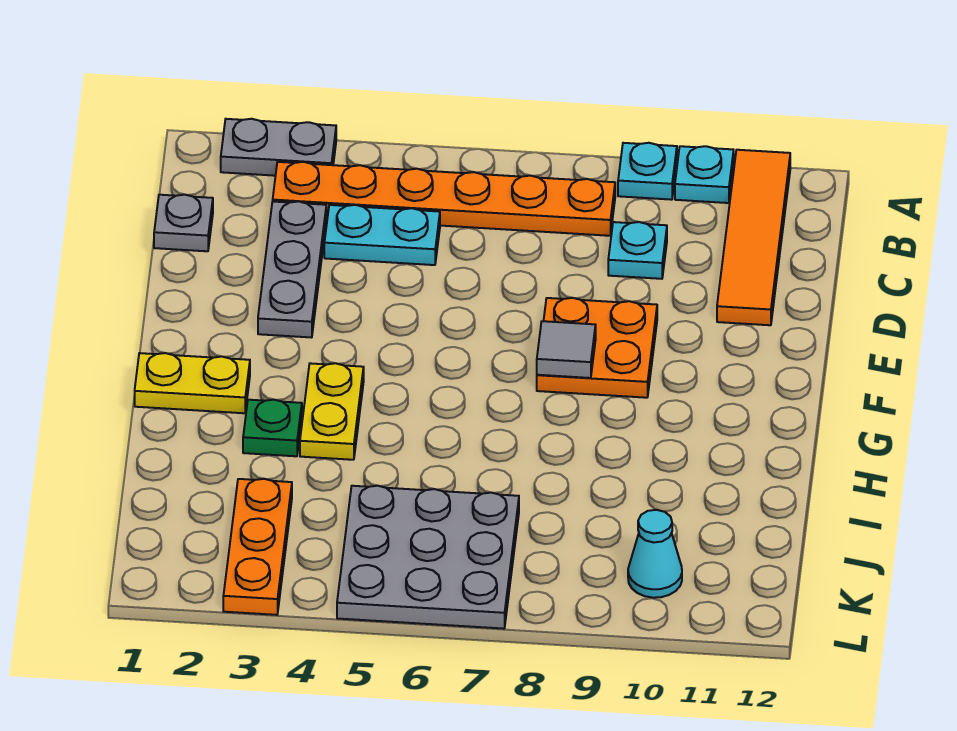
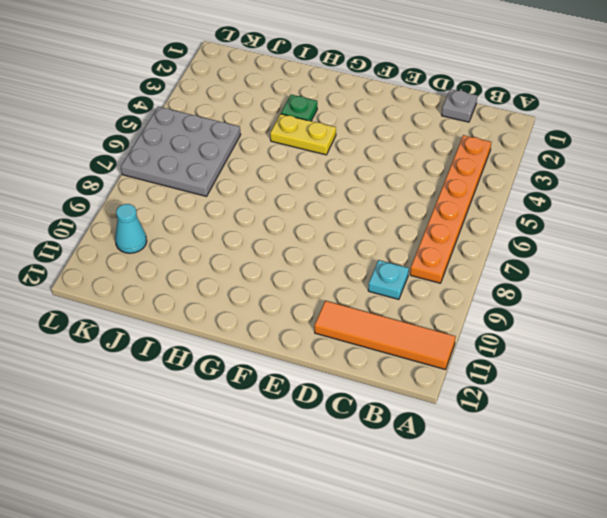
none -> grey plate A2:A3 level 1
none -> cyan plate A9 level 1
none -> cyan plate A10 level 1

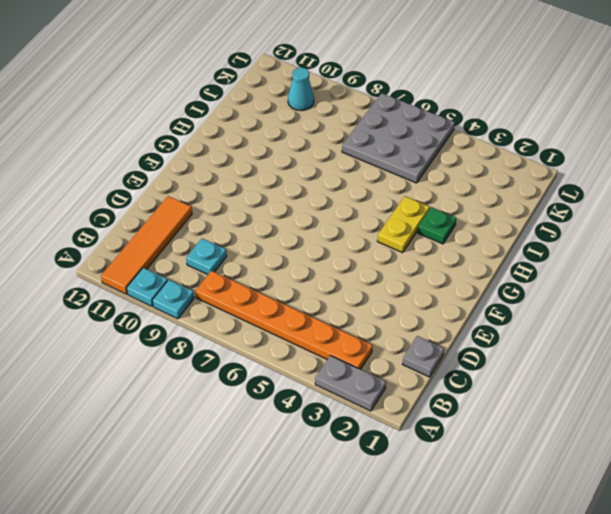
none -> grey plate C3:E3 level 1
none -> cyan plate C4:C5 level 1
none -> orange plate E8:F9 level 1

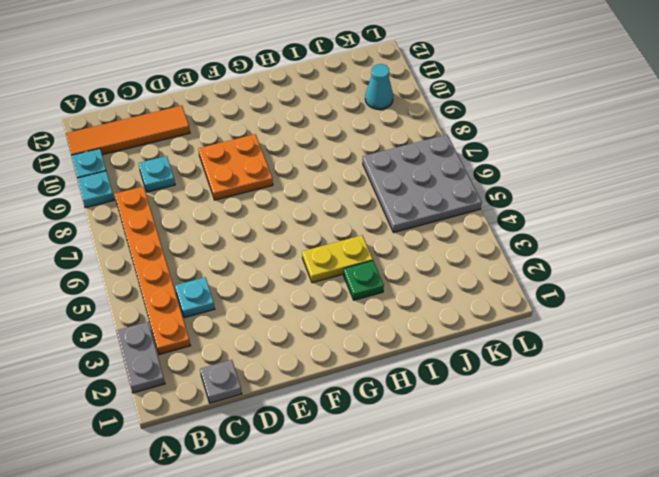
cyan plate C4 level 1 -> cyan plate C4:C5 level 1
none -> grey plate C3:E3 level 1
none -> yellow plate G1:G2 level 1
none -> orange plate J3:L3 level 1

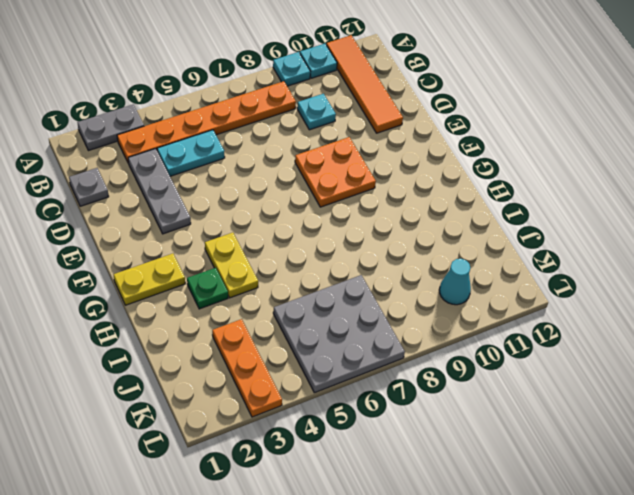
none -> grey tile F8 level 2

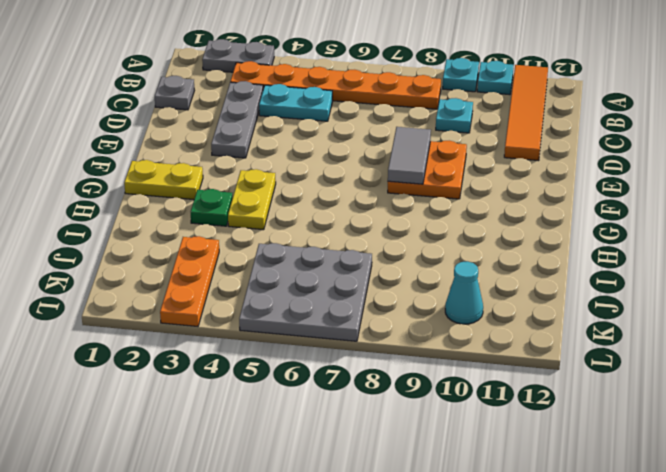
grey tile E8:F8 level 2 -> grey tile F8 level 2

